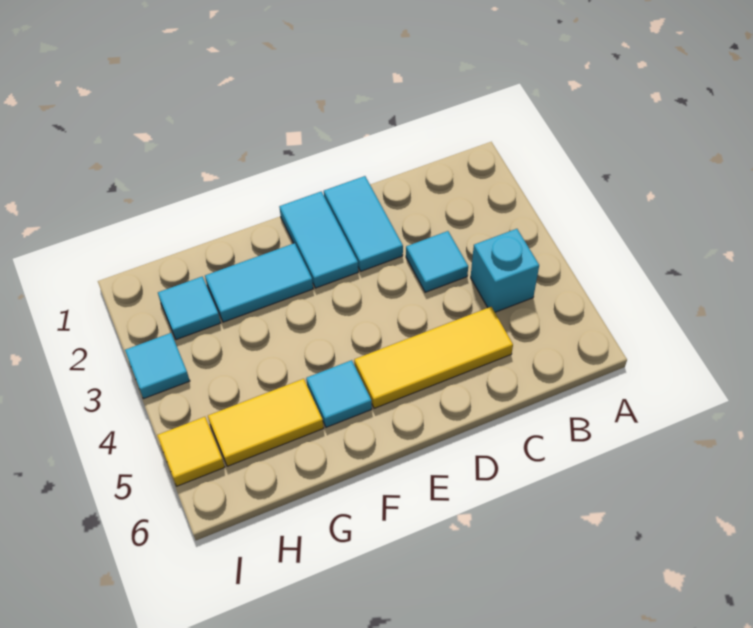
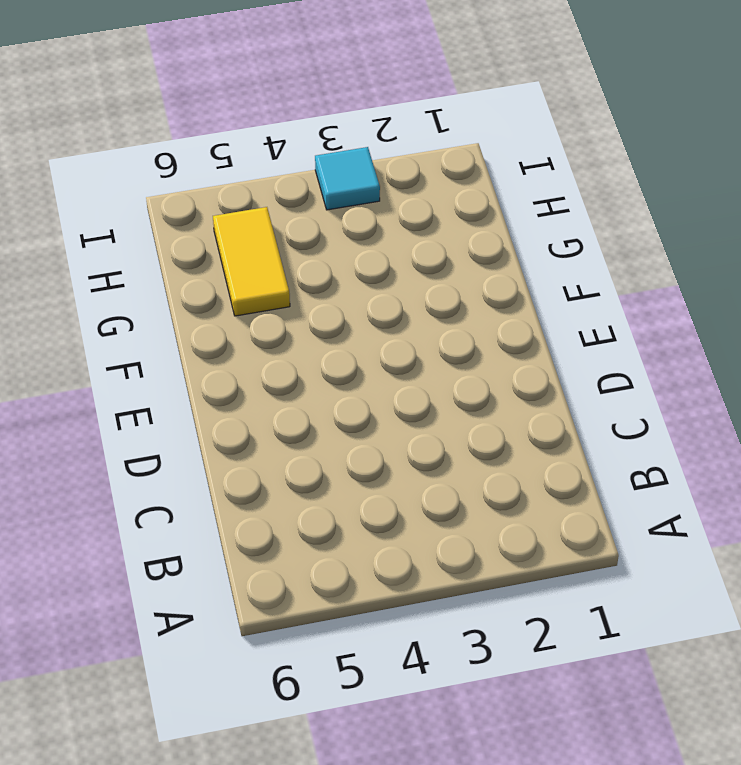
none -> cyan brick B4 level 1
none -> cyan tile C3 level 1

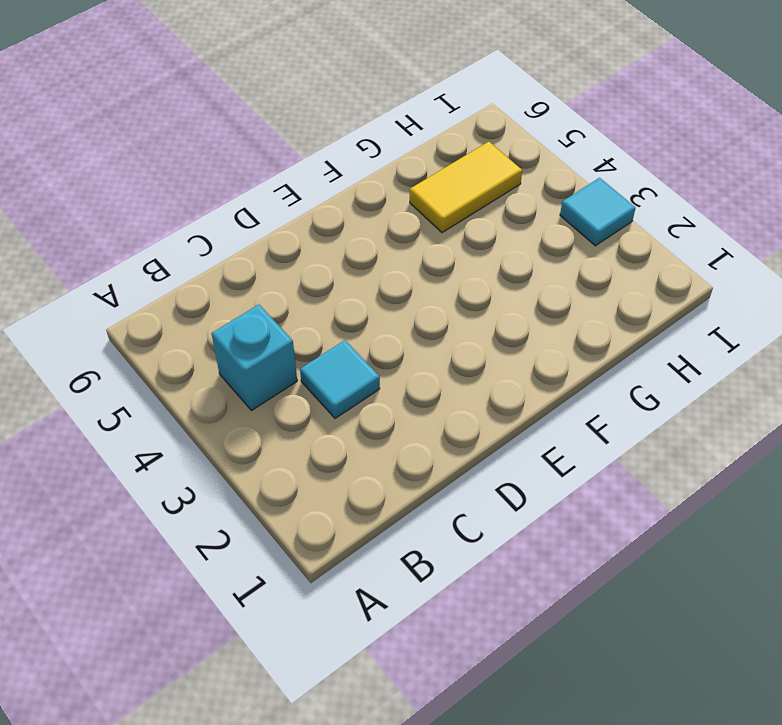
none -> yellow tile C5:E5 level 1
none -> cyan tile D1:D2 level 1

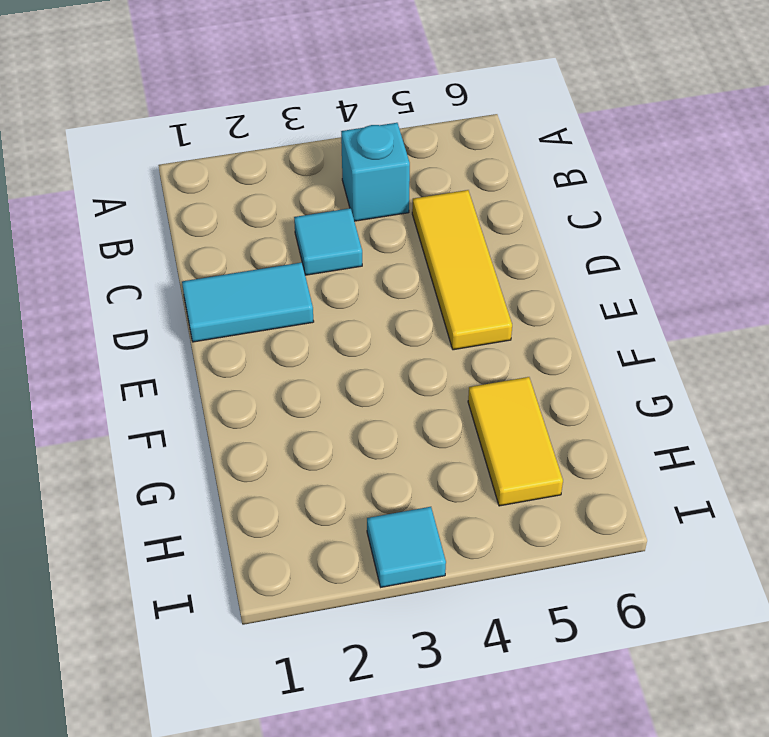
none -> cyan tile E1:E2 level 1
none -> cyan tile F2:G2 level 1

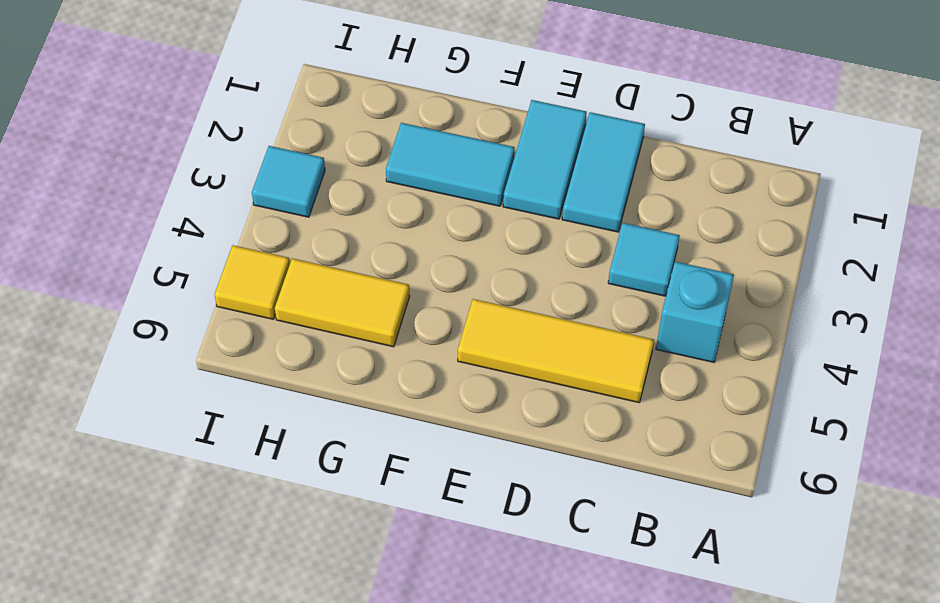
none -> cyan tile F5 level 1
none -> cyan tile H2 level 1

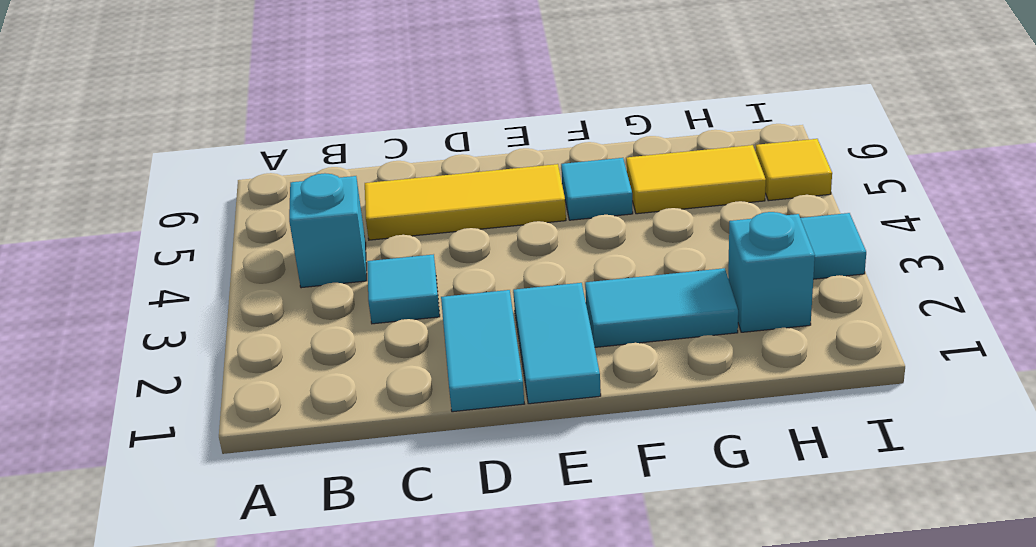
cyan brick H2 level 1 -> cyan tile H2 level 1

